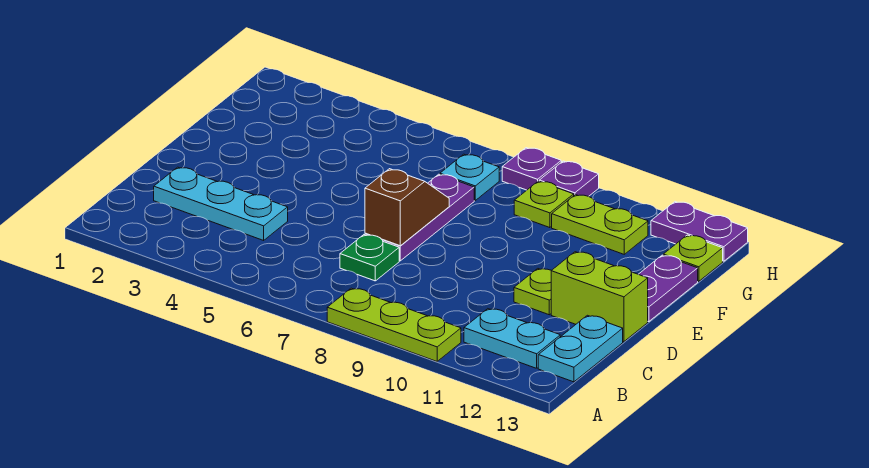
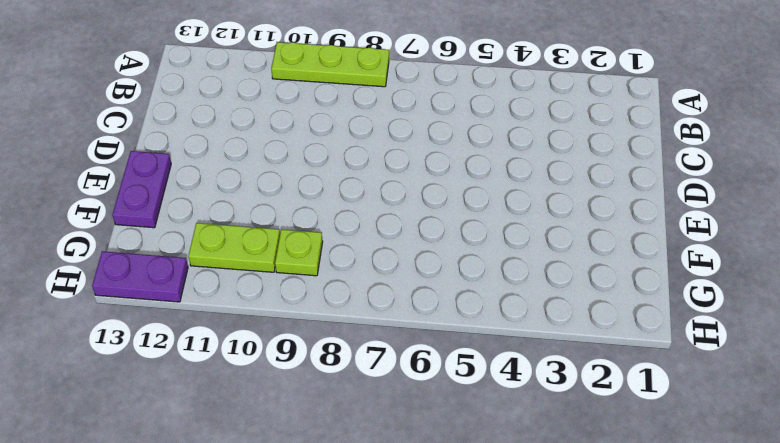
none -> cyan plate B11:B12 level 1
none -> cyan plate B13:C13 level 1
none -> cyan plate C2:C4 level 1

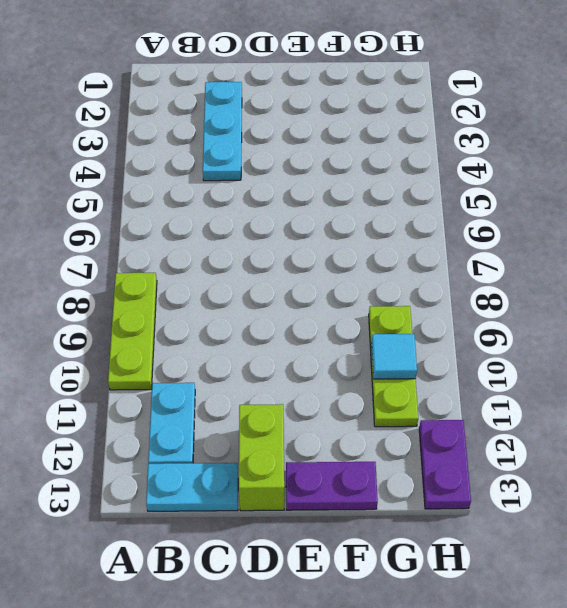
cyan tile G10 level 2 -> none
none -> green plate C7 level 1
none -> purple plate D7:F7 level 1
none -> lime plate D11 level 1

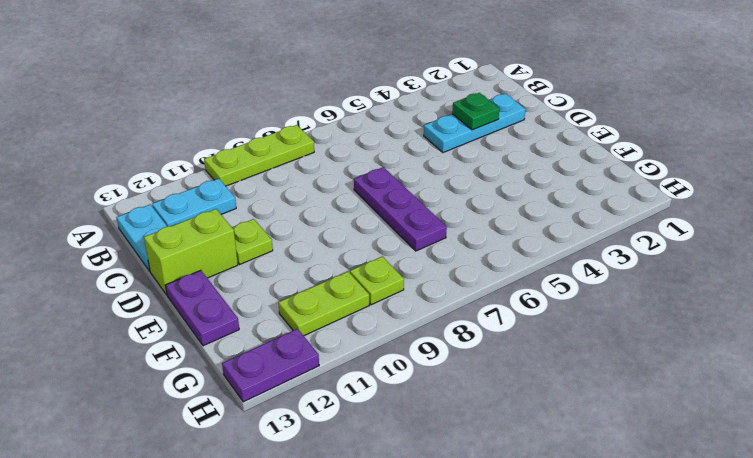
green plate C3 level 2 -> green plate C7 level 1
none -> cyan plate G7 level 1
none -> lime plate G13 level 1
none -> purple plate H8 level 1

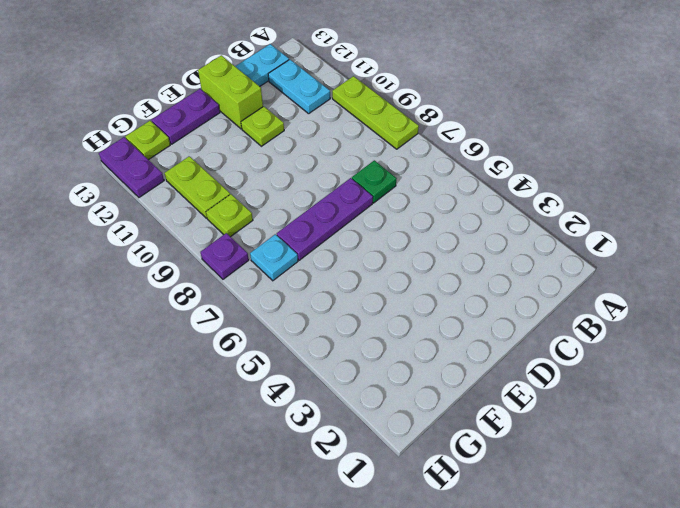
none -> cyan plate C2:C4 level 1
none -> purple plate H9 level 1
none -> brown slope D7:E7 level 2 top D

